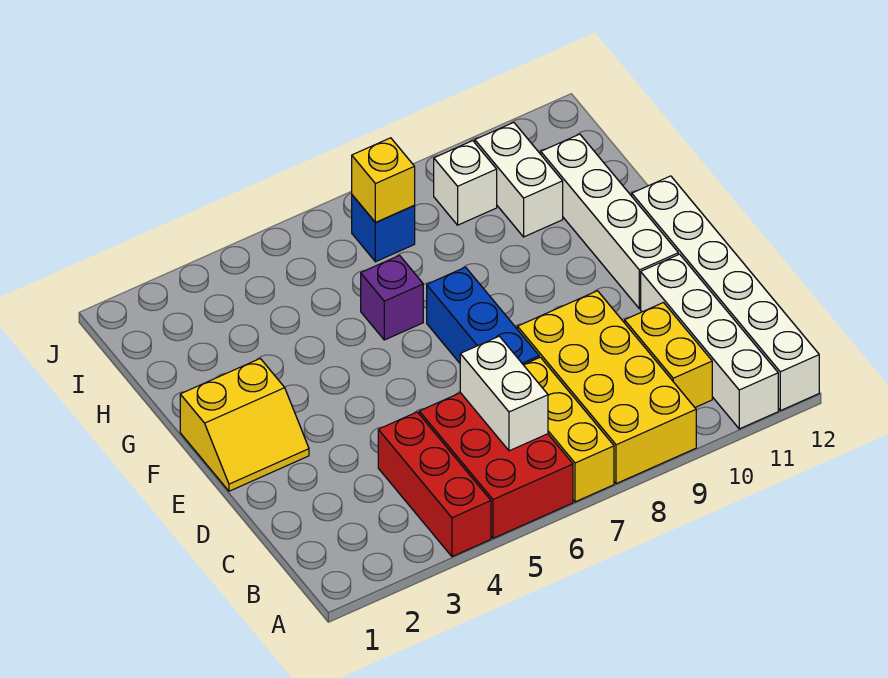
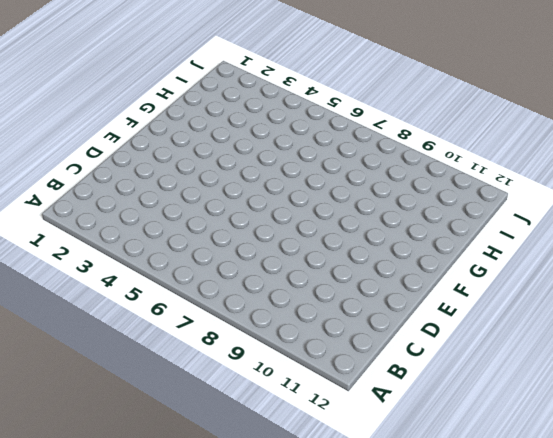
none -> red brick A4:C4 level 1
none -> red brick A5:C6 level 1
none -> yellow brick A7:C7 level 1

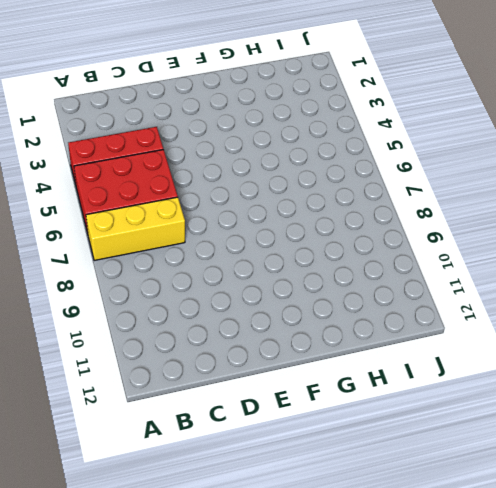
none -> yellow brick A8:D9 level 1
none -> white brick A11:D11 level 1
none -> white brick A12:F12 level 1

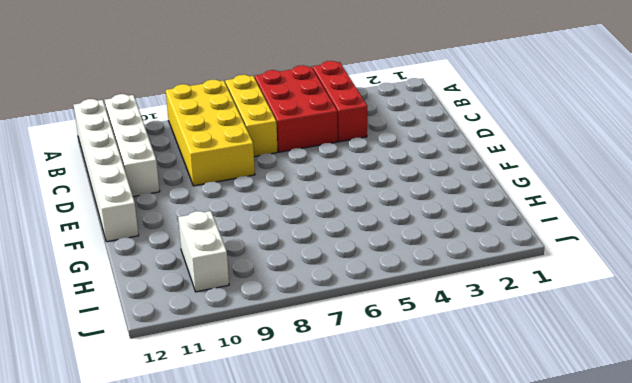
none -> yellow brick B10:C10 level 1
none -> blue brick D7:F7 level 1
none -> yellow slope E1:F2 level 1 top F

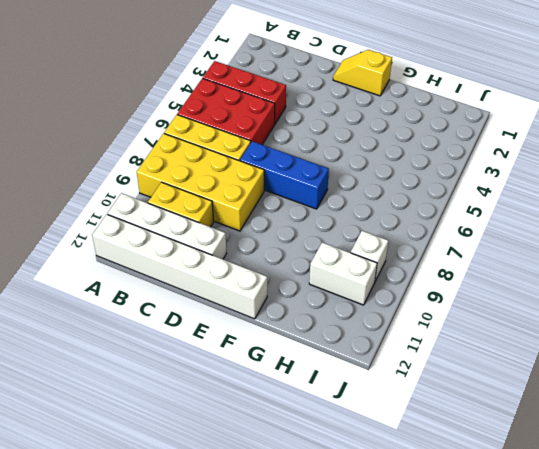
yellow slope E1:F1 level 1 top F -> yellow slope E1:F2 level 1 top F
none -> white brick E11:H11 level 1
none -> purple brick G6 level 1
none -> blue brick I7 level 1

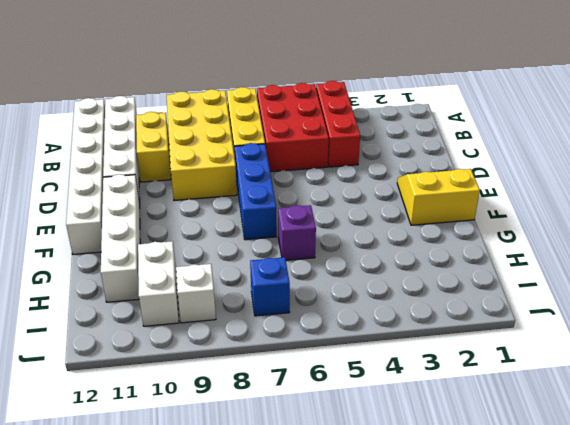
none -> white brick B6:C6 level 2
none -> yellow brick I7 level 2

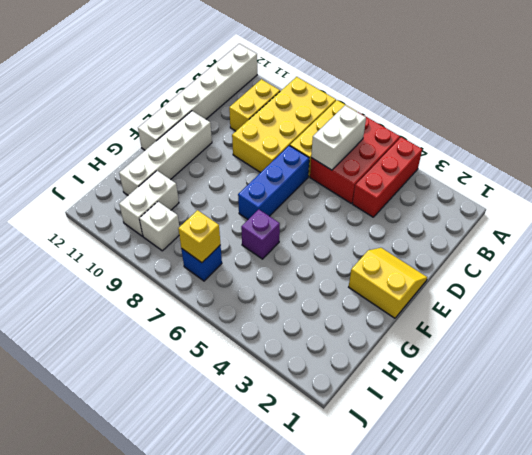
none -> white brick A11:D11 level 1

